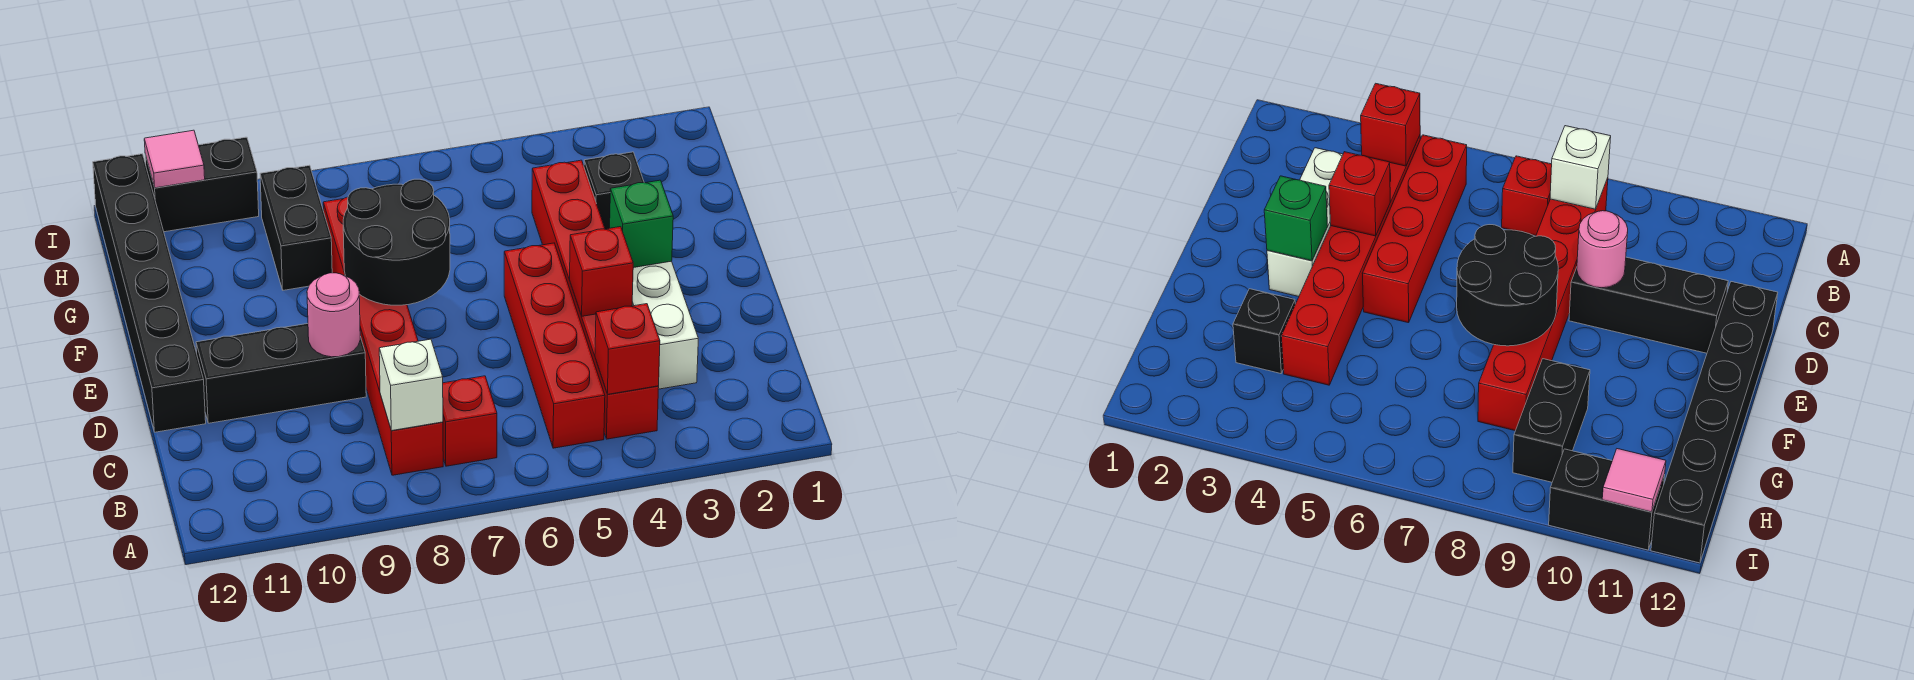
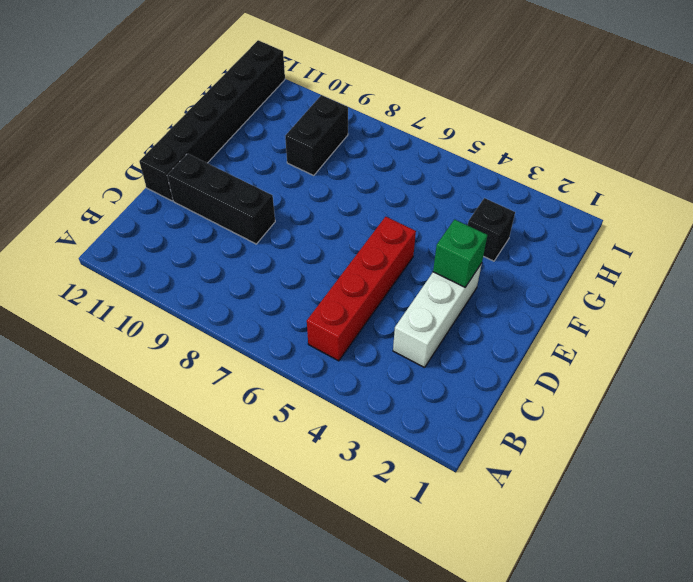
none -> red brick B4:G4 level 1
none -> red brick B7 level 1
none -> red brick B8:G8 level 1

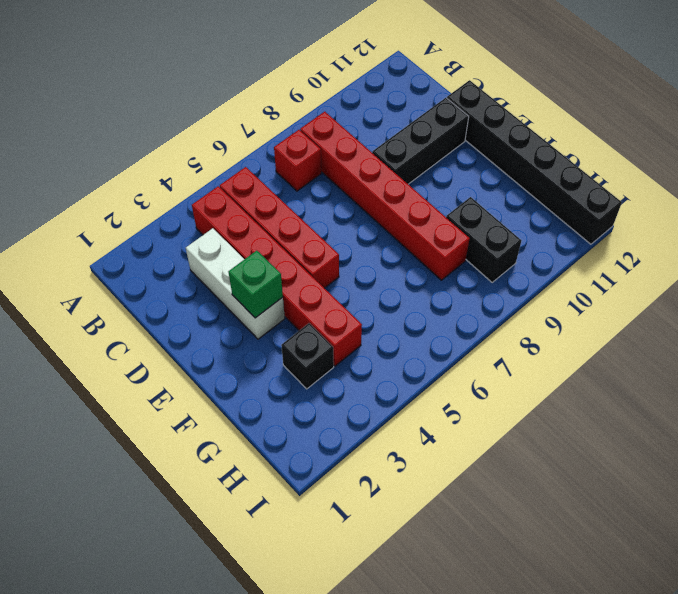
none -> black brick I10:I11 level 1
none -> red brick B4 level 2
none -> white brick B8 level 2

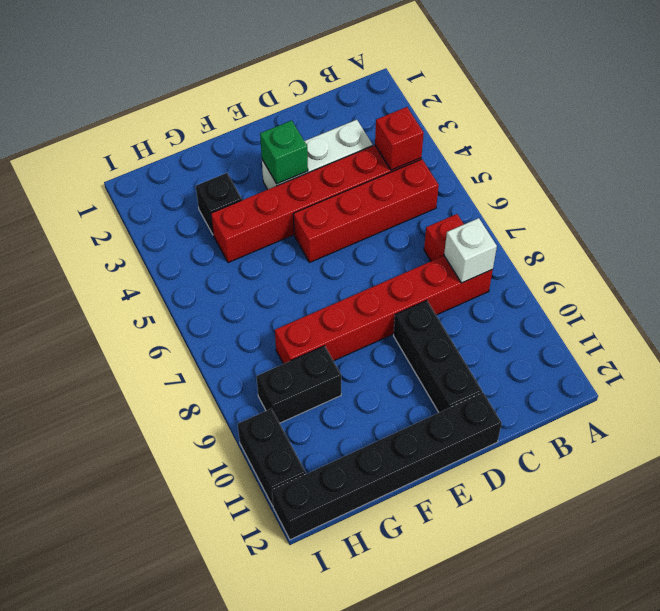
none -> red brick D4 level 2
none -> pink round brick D9 level 2
none -> black round brick E7:F8 level 2

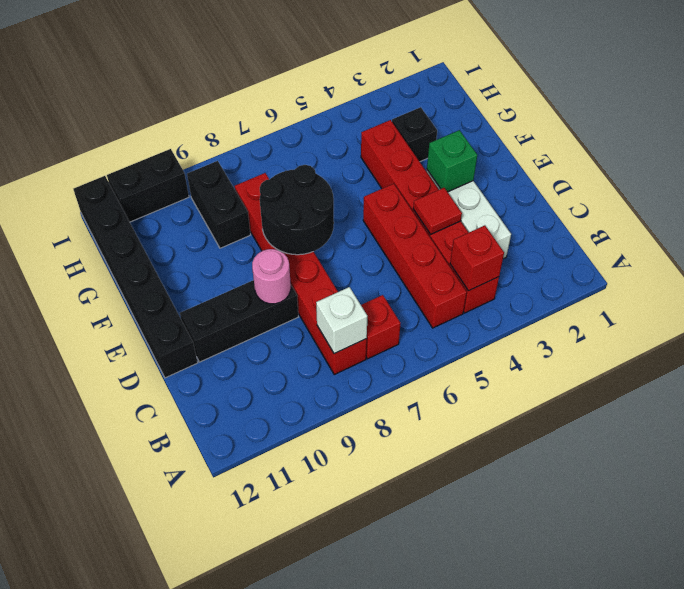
red tile D4 level 2 -> red brick D4 level 2
none -> pink tile I11 level 2

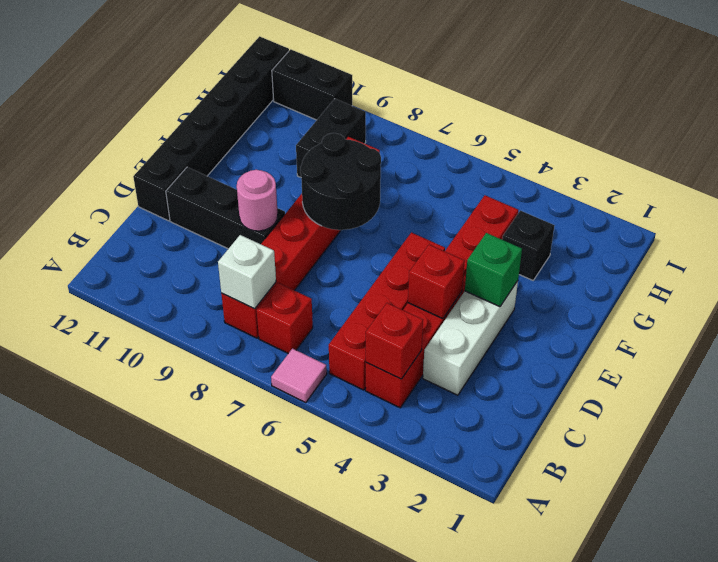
pink tile A6 level 1 -> pink tile I11 level 2

